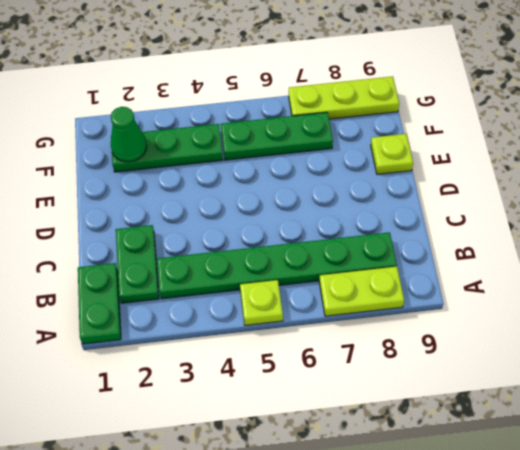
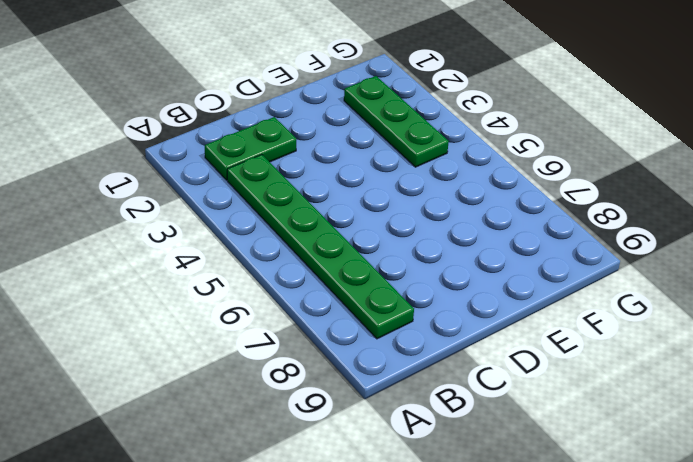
none -> green plate A1:B1 level 1
none -> lime plate A5 level 1

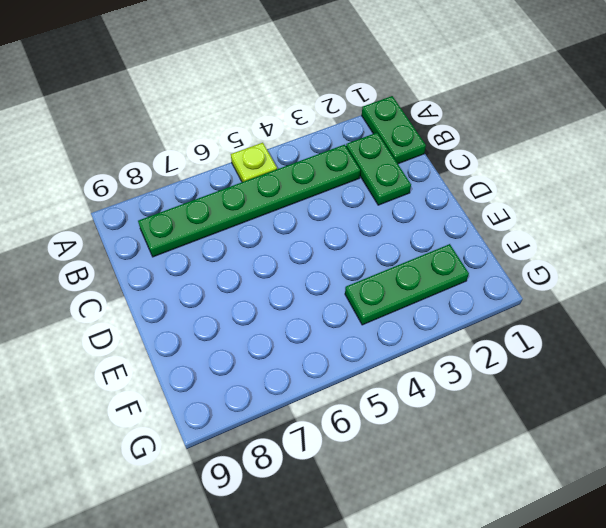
none -> lime plate A7:A8 level 1
none -> lime plate E9 level 1

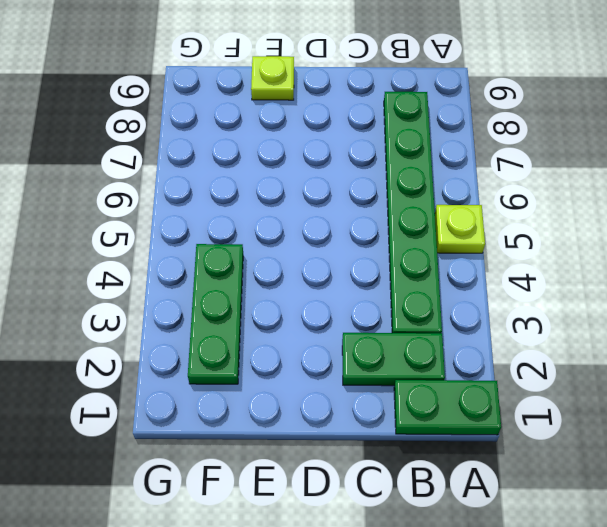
none -> lime plate A7:A8 level 1
none -> green plate F5:F7 level 1

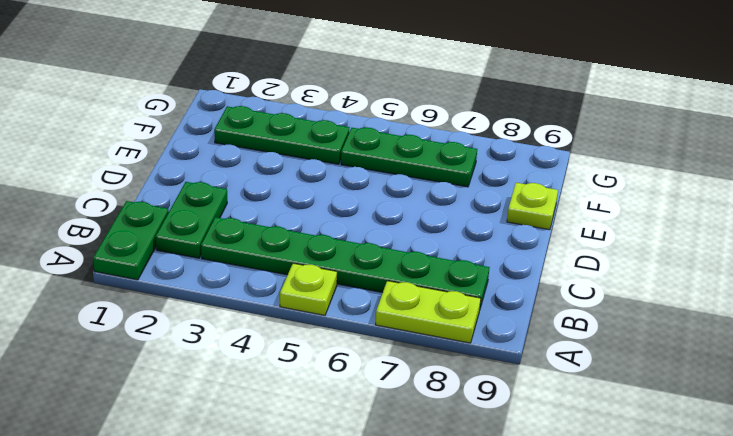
none -> lime plate G7:G9 level 1
none -> green cone F2 level 2

